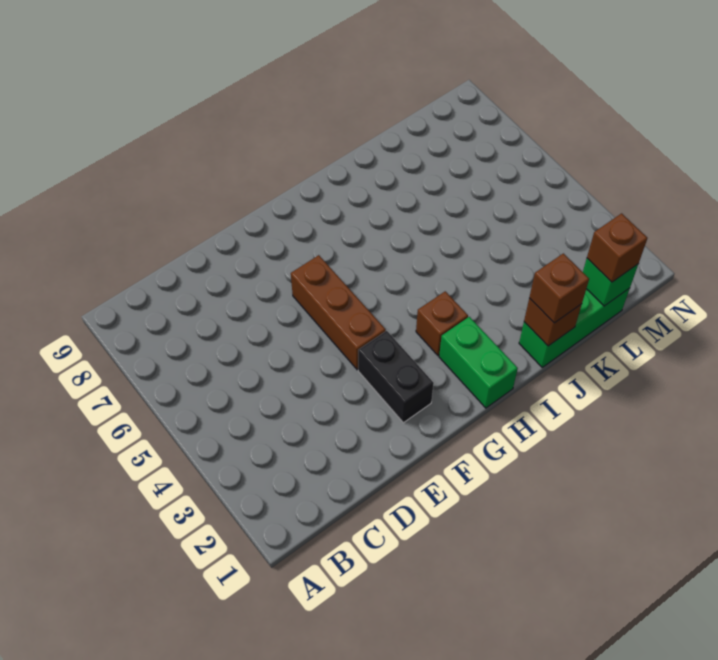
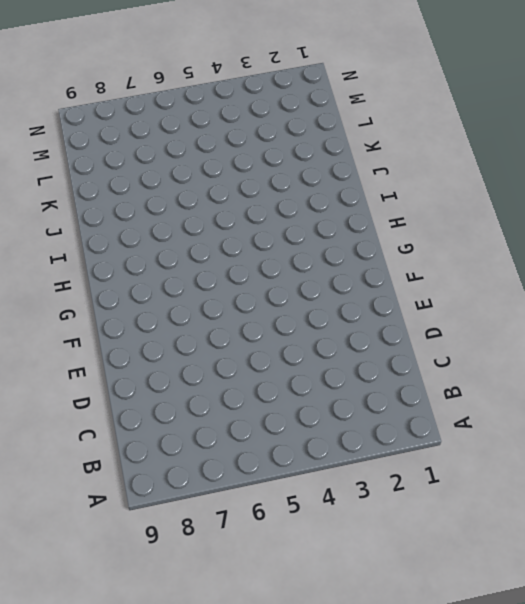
none -> black brick F2:F3 level 1
none -> brown brick F4:F6 level 1

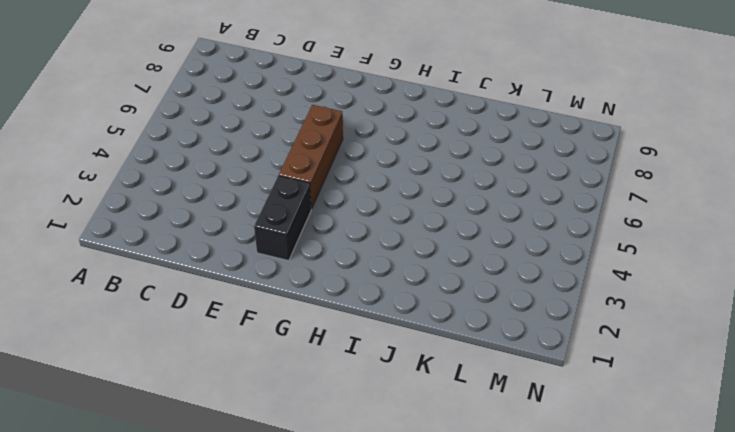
none -> green brick H1:H2 level 1
none -> brown brick H3 level 1

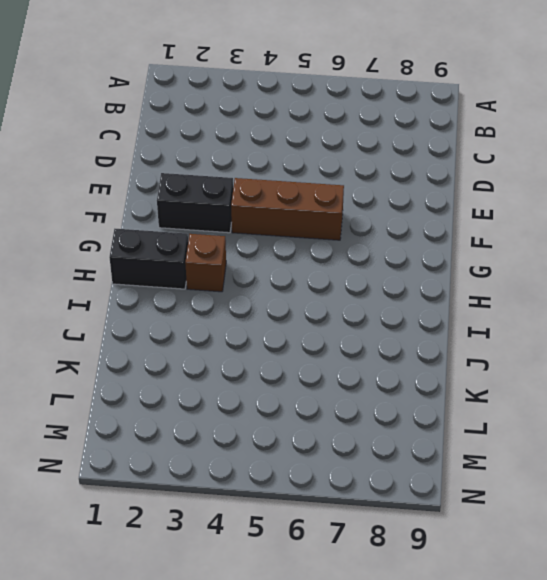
black brick H1:H2 level 1 -> green brick H1:H2 level 1
none -> green brick J1:L1 level 1
none -> brown brick J1 level 2

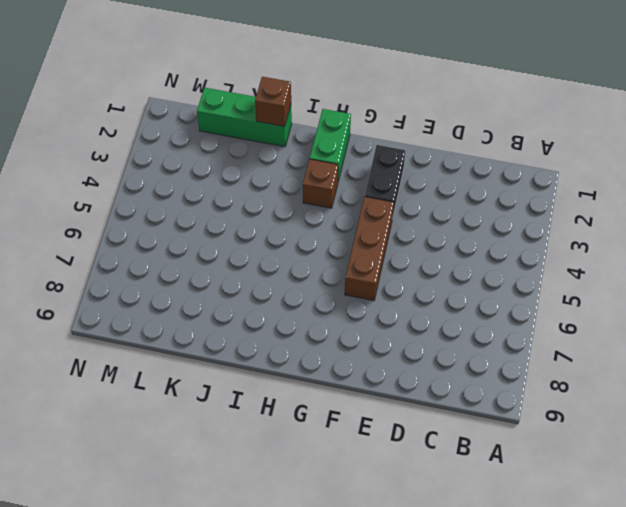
none -> green brick L1 level 2
none -> brown brick J1 level 3

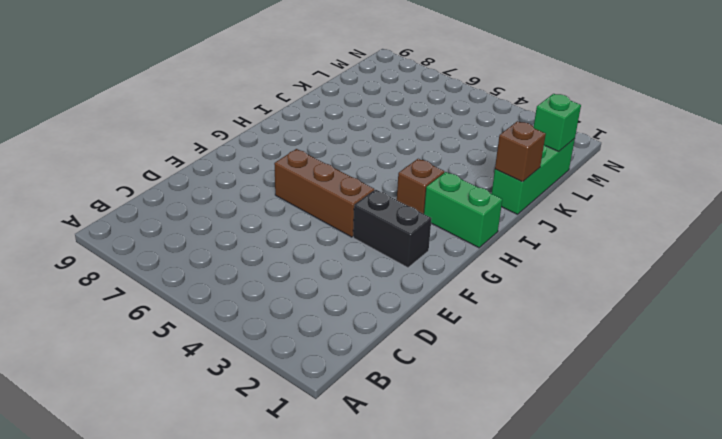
none -> brown brick J1 level 3
none -> brown brick L1 level 3

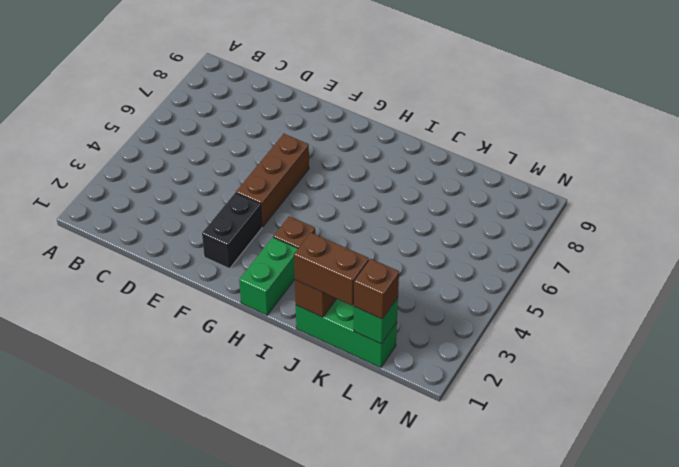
brown brick J1:K1 level 3 -> brown brick J1 level 3

